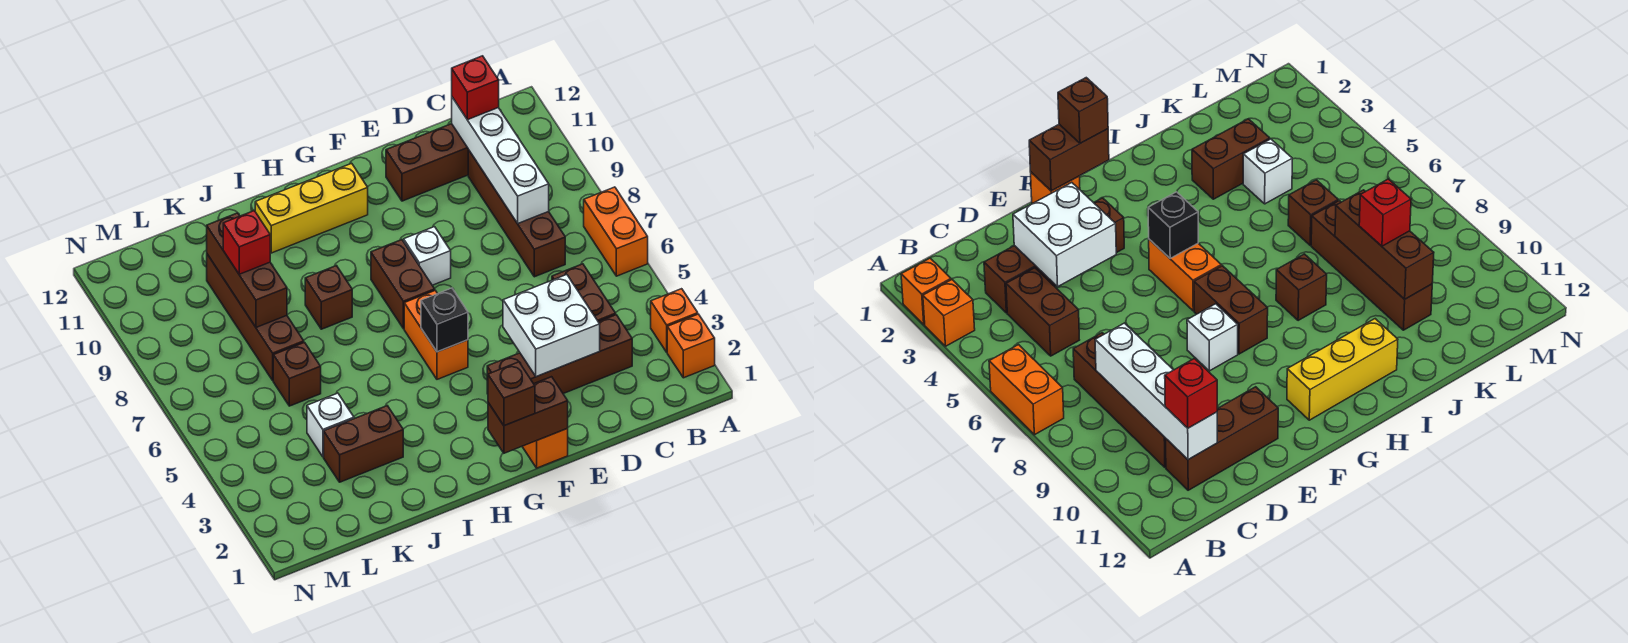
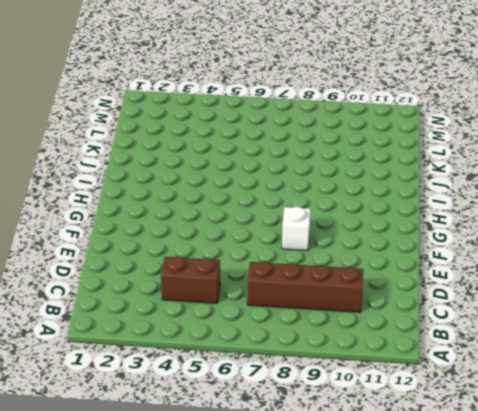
none -> orange brick A2 level 1
none -> orange brick A3 level 1
none -> orange brick A6:A7 level 1

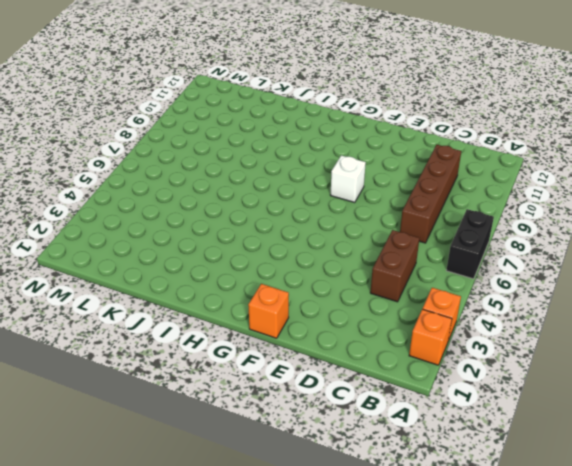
black brick A6:A7 level 1 -> orange brick A6:A7 level 1
none -> brown brick C3:F3 level 1
none -> brown brick C11:E11 level 1
none -> orange brick G5:G6 level 1

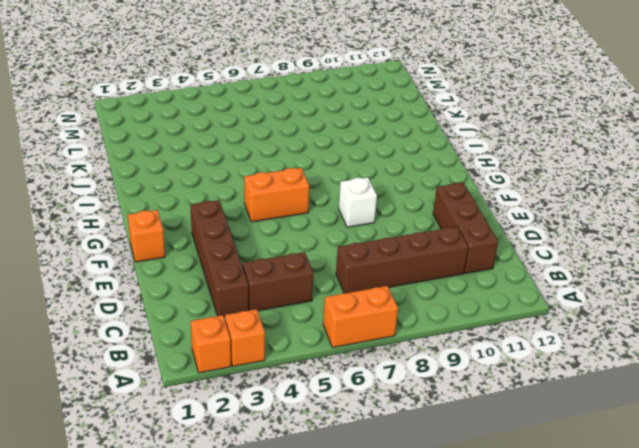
none -> brown brick G7:G8 level 1
none -> yellow brick G11:I11 level 1
none -> brown brick I8 level 1

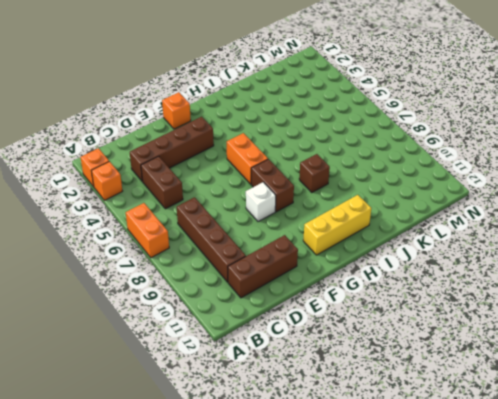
none -> brown brick J3:K3 level 1
none -> white brick K4 level 1
none -> brown brick K6 level 1

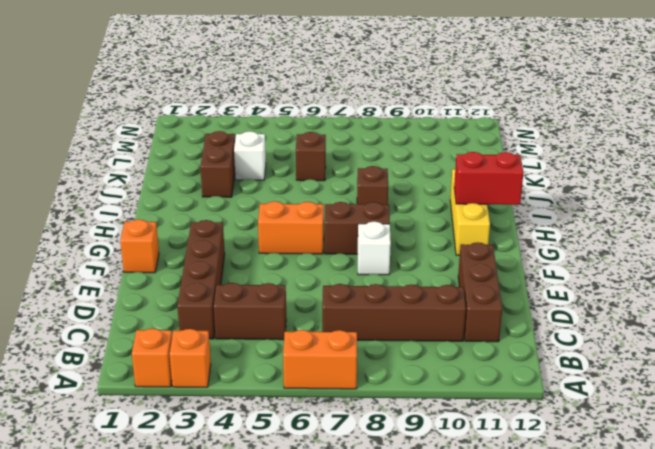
red brick H11:H12 level 2 -> none
none -> brown brick K7:K10 level 1
none -> white brick C8:C11 level 2
none -> white brick D3:E4 level 2

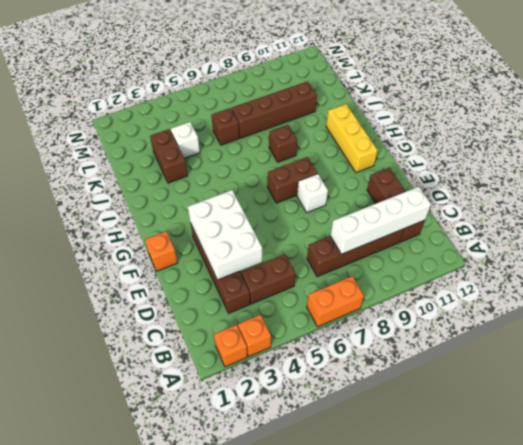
white brick D3:F4 level 2 -> white brick D3:E4 level 2
none -> orange brick G5:G6 level 1
none -> brown brick F1:G1 level 2
none -> black brick G5 level 2

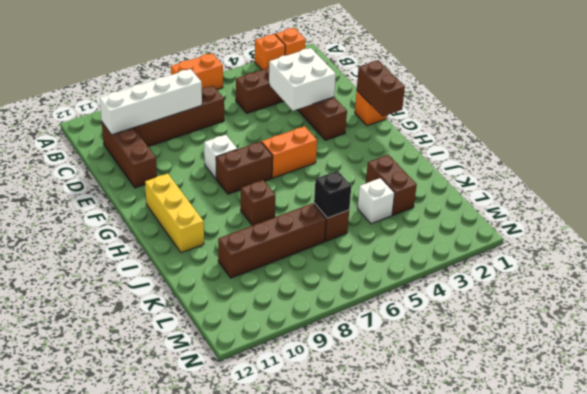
black brick K6 level 2 -> black brick G5 level 2
none -> brown brick K8:K10 level 2
none -> red brick C11 level 3
none -> brown brick G1 level 3

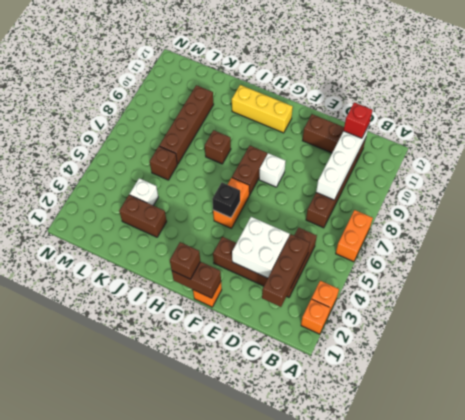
brown brick C2:C4 level 2 -> brown brick K8:K10 level 2
none -> red brick K9 level 3

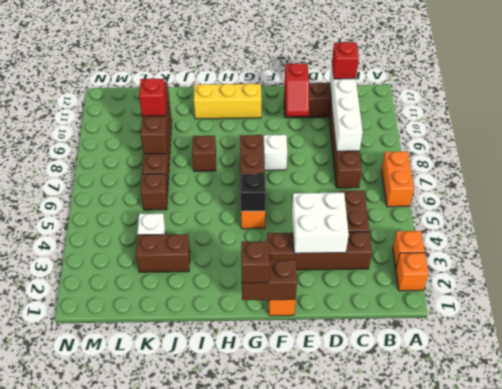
red slope E10:E11 level 2 top 11 -> none

